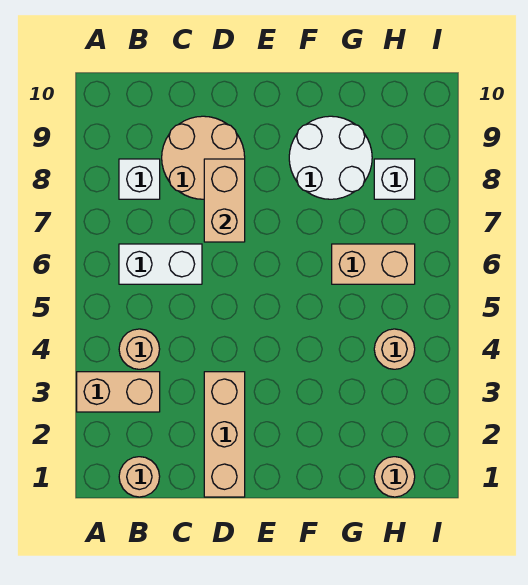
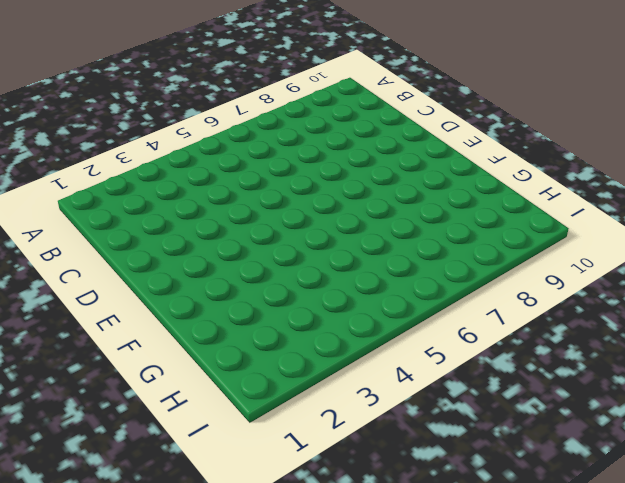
none -> tan brick A3:B3 level 1
none -> tan round brick B1 level 1
none -> tan round brick B4 level 1

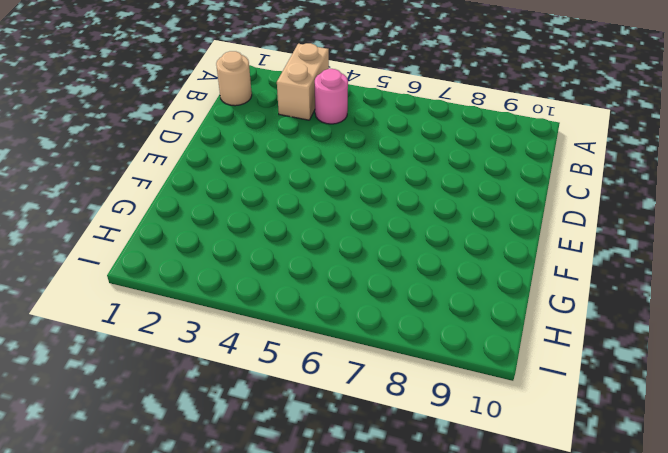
pink round brick B4 level 1 -> tan round brick B4 level 1
none -> white brick B6:C6 level 1
none -> white brick B8 level 1
none -> tan round brick C8:D9 level 1

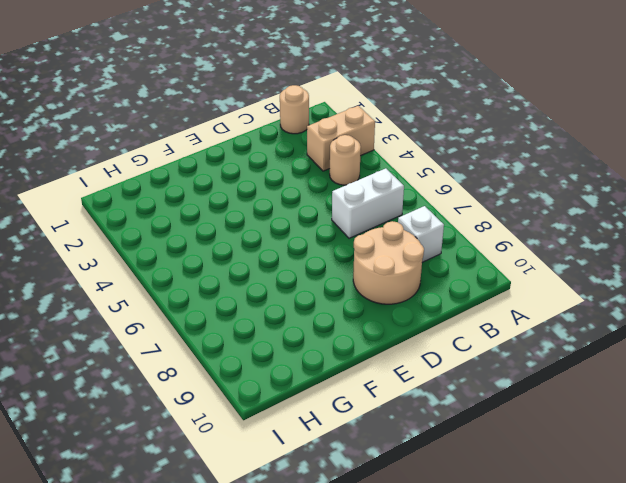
none -> tan brick D1:D3 level 1
none -> white round brick F8:G9 level 1
none -> tan brick G6:H6 level 1

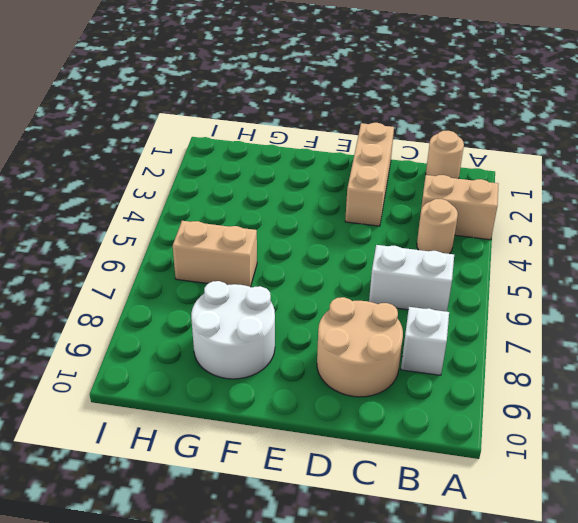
none -> tan round brick H1 level 1
none -> tan round brick H4 level 1
none -> white brick H8 level 1

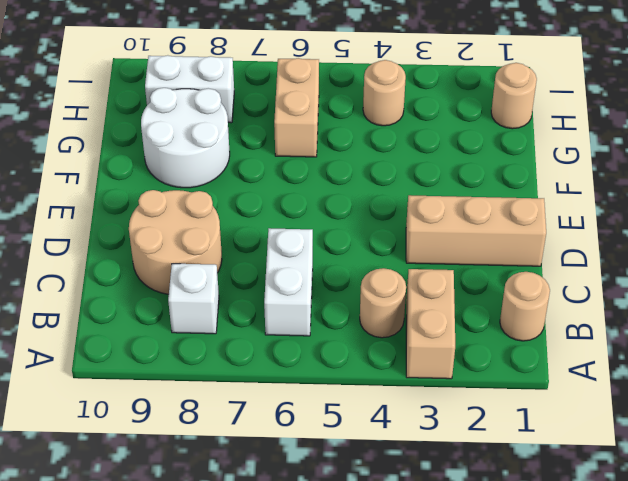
white brick H8:H9 level 1 -> white brick H8 level 1
none -> tan brick D7:D8 level 2

